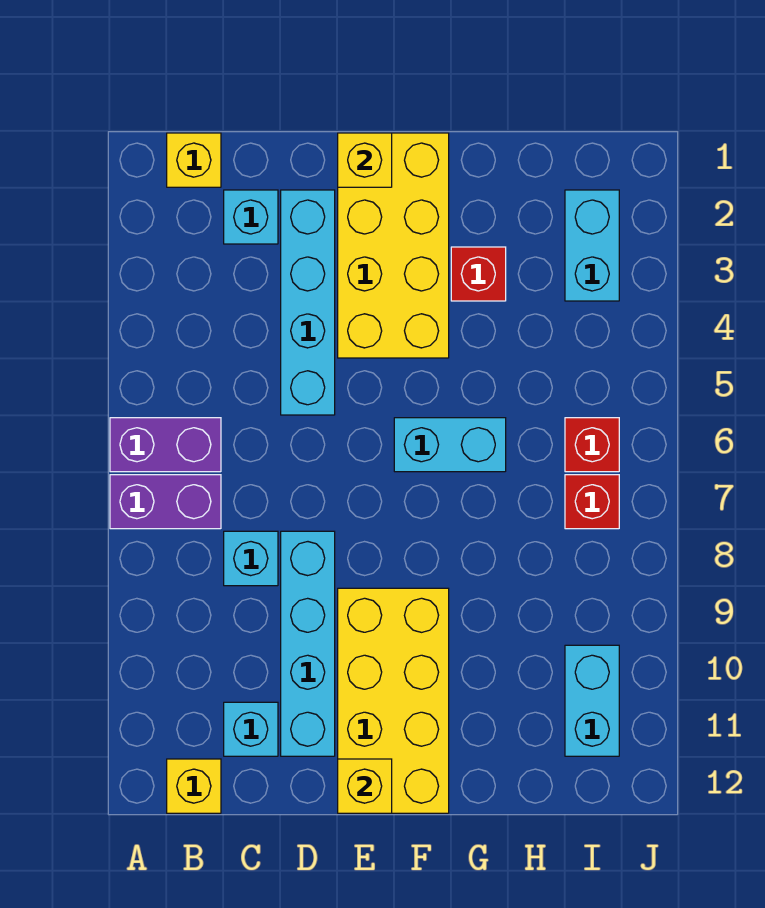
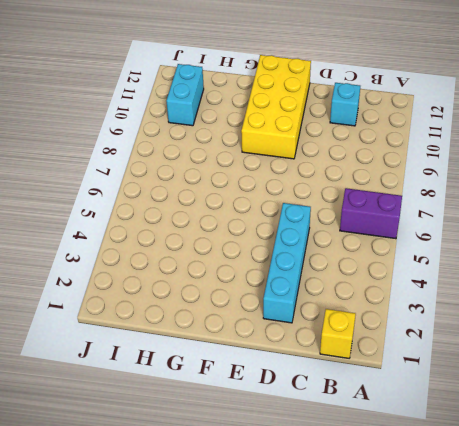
none -> purple brick A7:B7 level 1
none -> yellow brick B12 level 1
none -> cyan brick C2 level 1

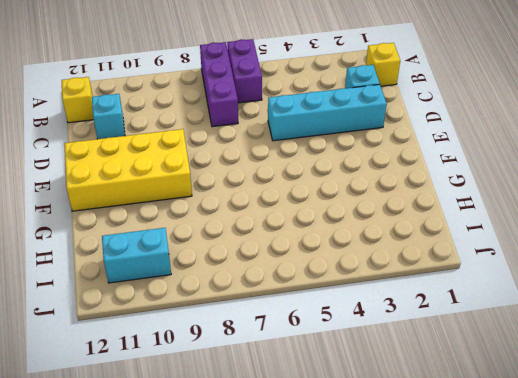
purple brick A7:C7 level 1 -> purple brick A7:B7 level 1
none -> cyan brick C8 level 1
none -> cyan brick D8:D11 level 1
none -> yellow brick E1:F4 level 1

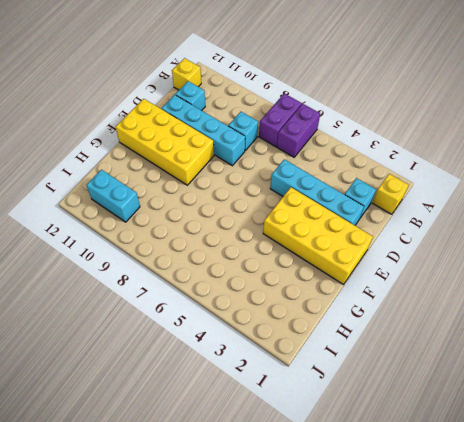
none -> cyan brick F6:G6 level 1
none -> red brick G3 level 1
none -> cyan brick I2:I3 level 1

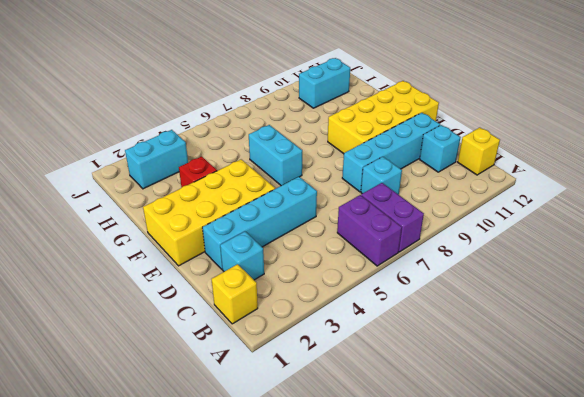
none -> red brick I6 level 1
none -> red brick I7 level 1
none -> yellow brick E1 level 2

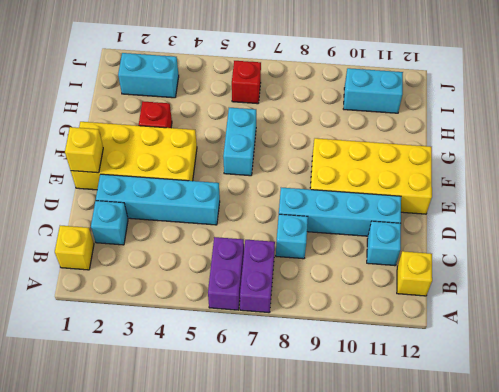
none -> red brick I7 level 1
none -> yellow brick E12 level 2

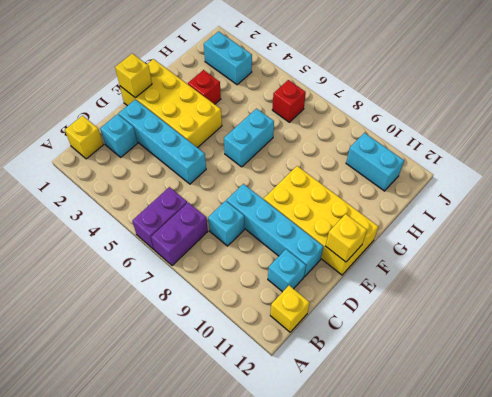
none -> red brick I7 level 1

